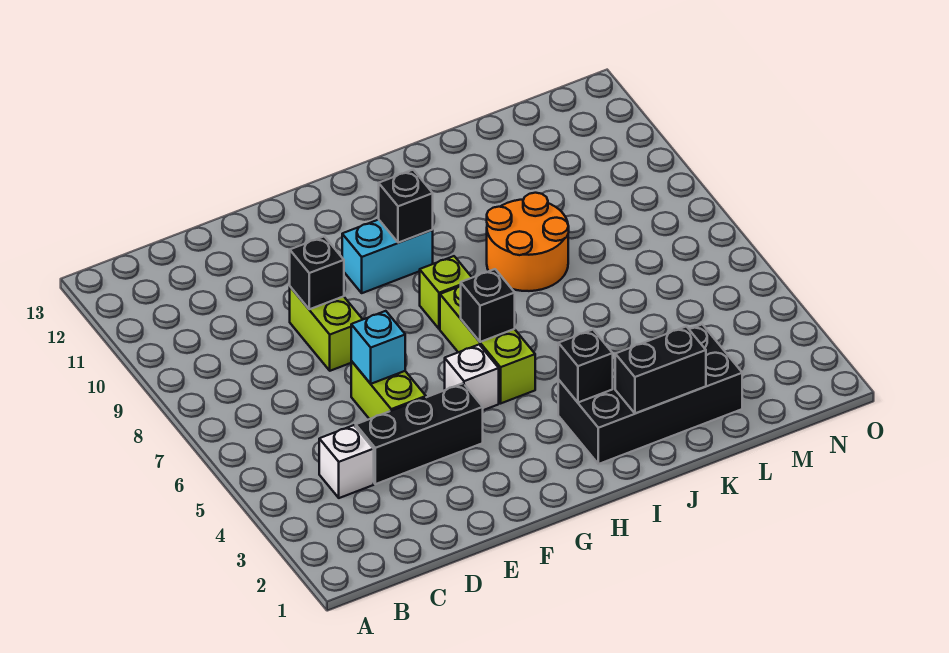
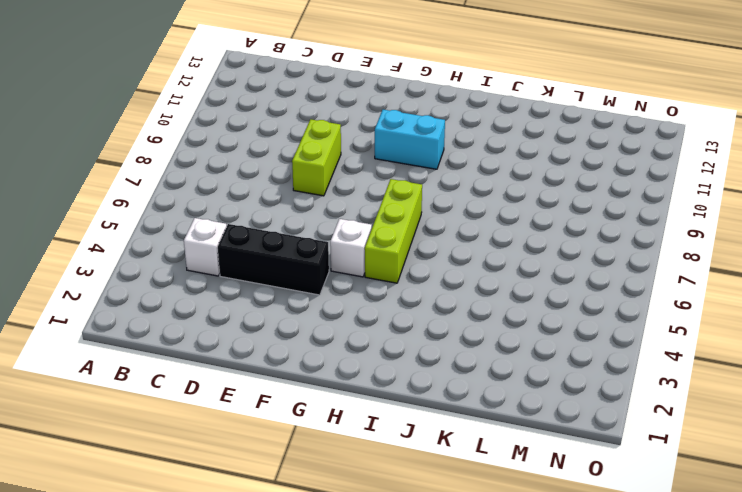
none -> lime brick E5:E6 level 1
none -> lime brick H8 level 1
none -> black brick I2:L3 level 1

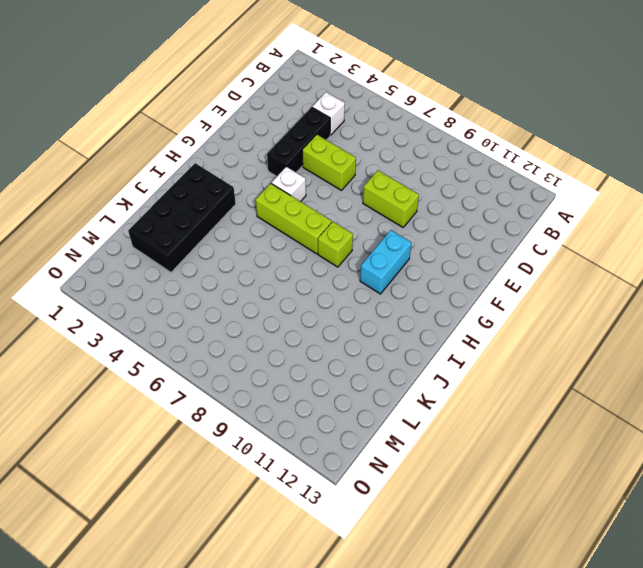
none -> orange round brick J8:K9 level 1
none -> cyan brick E6 level 2
none -> black brick E9 level 2

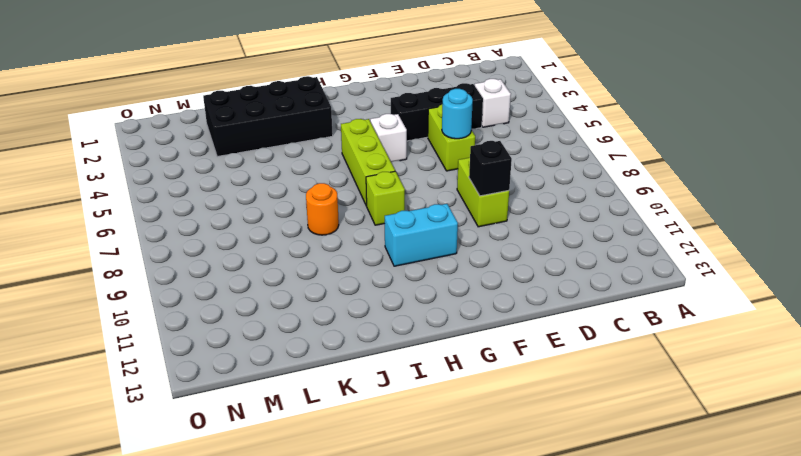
cyan round brick E6 level 2 -> cyan brick E6 level 2
orange round brick J8 level 1 -> orange round brick J8:K9 level 1
none -> black brick H6 level 2
none -> black brick H10 level 2
none -> black brick I3 level 2

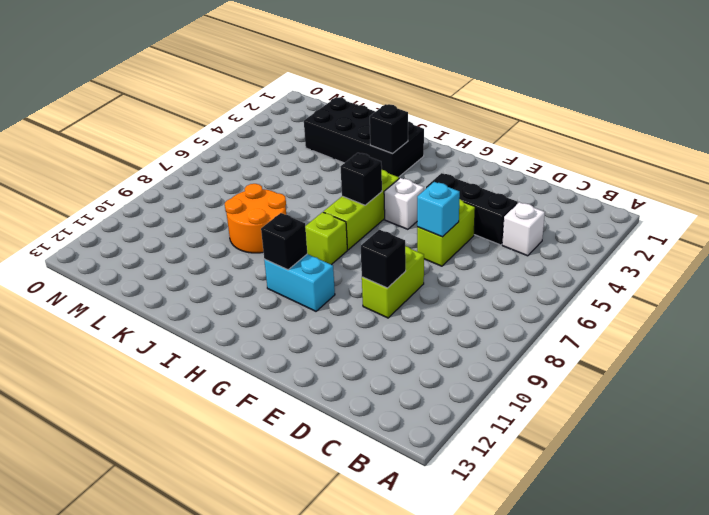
none -> black brick J2:K2 level 2

